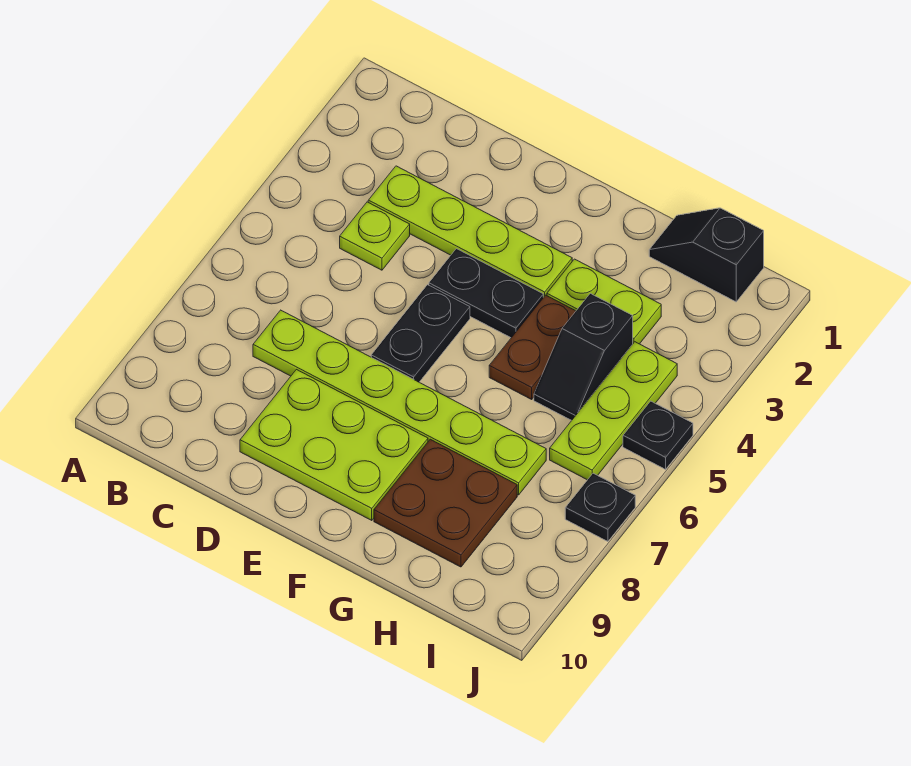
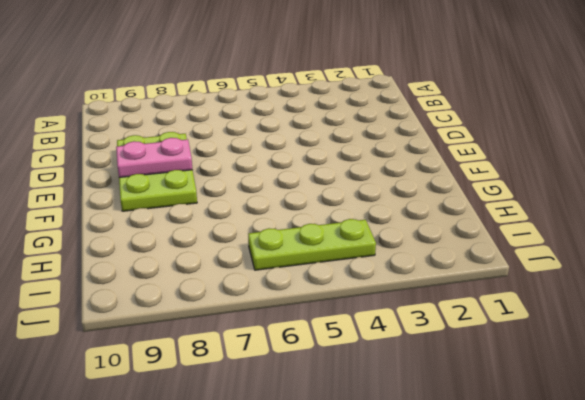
pink plate E8:E9 level 2 -> none
none -> lime plate C3:F3 level 1
none -> lime plate C4 level 1
none -> lime plate C7:H7 level 1

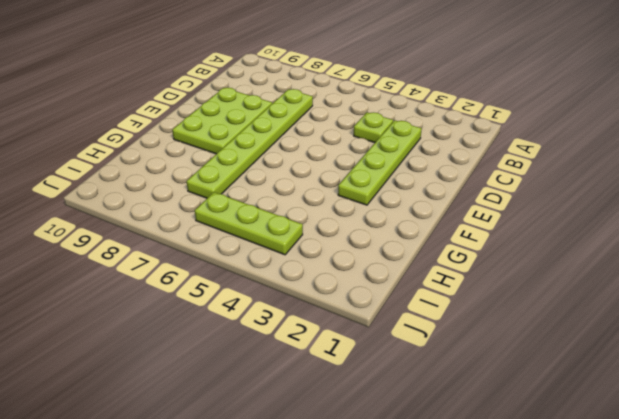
none -> black plate E4:F4 level 1
none -> black plate E5:E6 level 1
none -> lime plate G3:H3 level 1

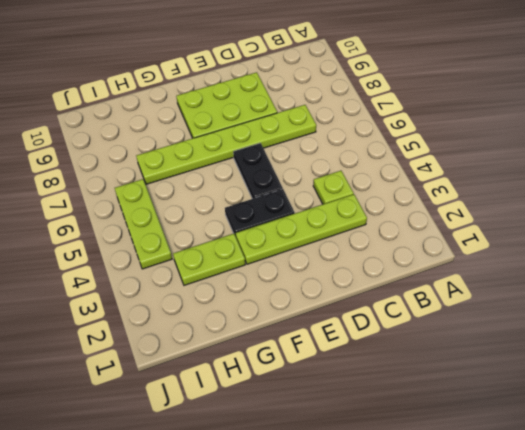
none -> brown plate G4:G5 level 1
none -> brown plate G8:H9 level 1
none -> black slope H1:I1 level 1 top I

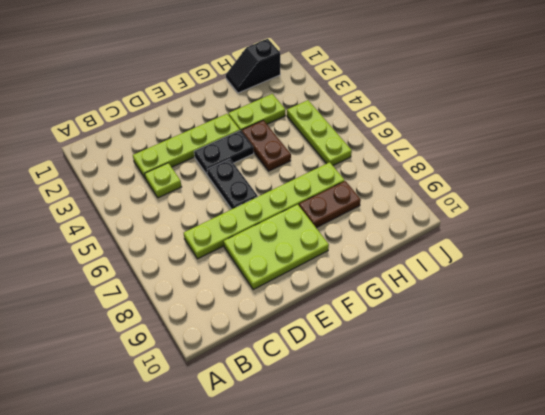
brown plate G8:H8 level 1 -> brown plate G8:H9 level 1
none -> black slope H4:H5 level 1 top 4
none -> black plate J5 level 1
none -> black plate J7 level 1

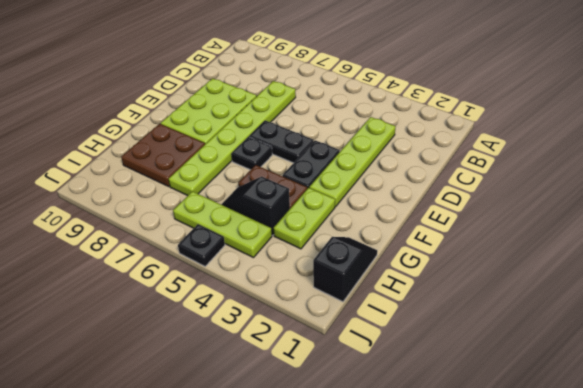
black plate F6 level 1 -> black plate J7 level 1
none -> lime plate C4 level 1

